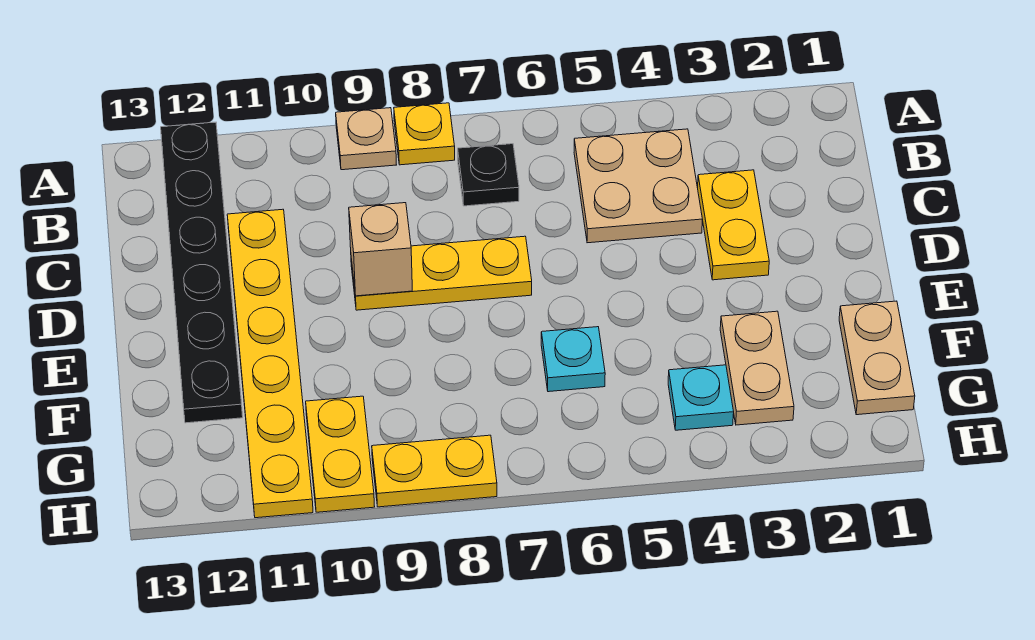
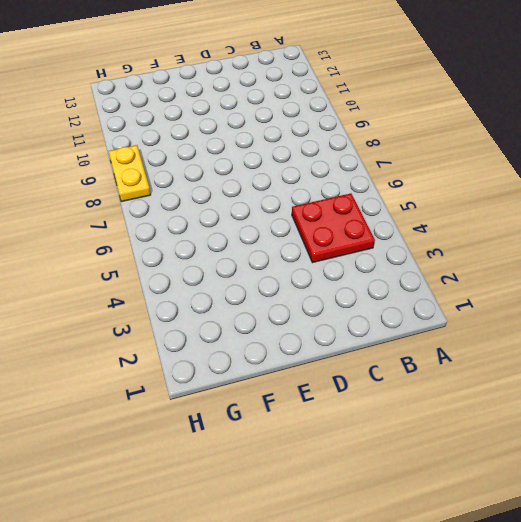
red plate B4:C5 level 1 -> tan plate B4:C5 level 1
none -> yellow plate A8 level 1
none -> tan plate A9 level 1
none -> black plate A12:F12 level 1

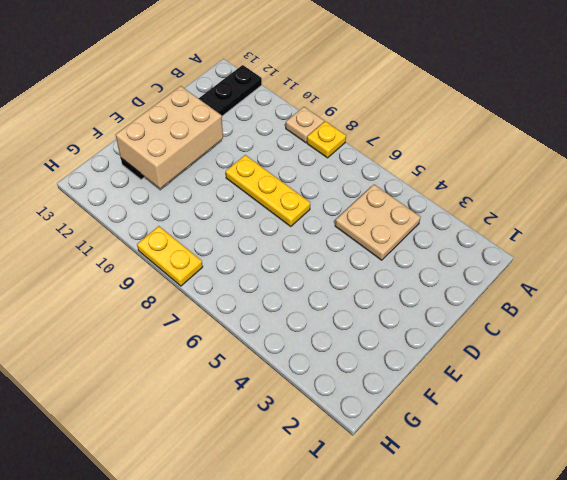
tan brick D11:F12 level 2 -> none
none -> black plate B7 level 1
none -> yellow plate C3:D3 level 1
none -> yellow plate C11:H11 level 1

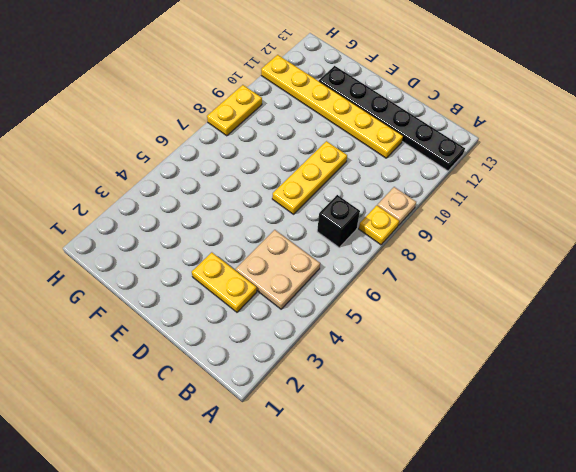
black brick B7 level 1 -> black plate B7 level 1
none -> tan plate F1:G1 level 1
none -> tan plate F3:G3 level 1
none -> cyan plate F6 level 1

